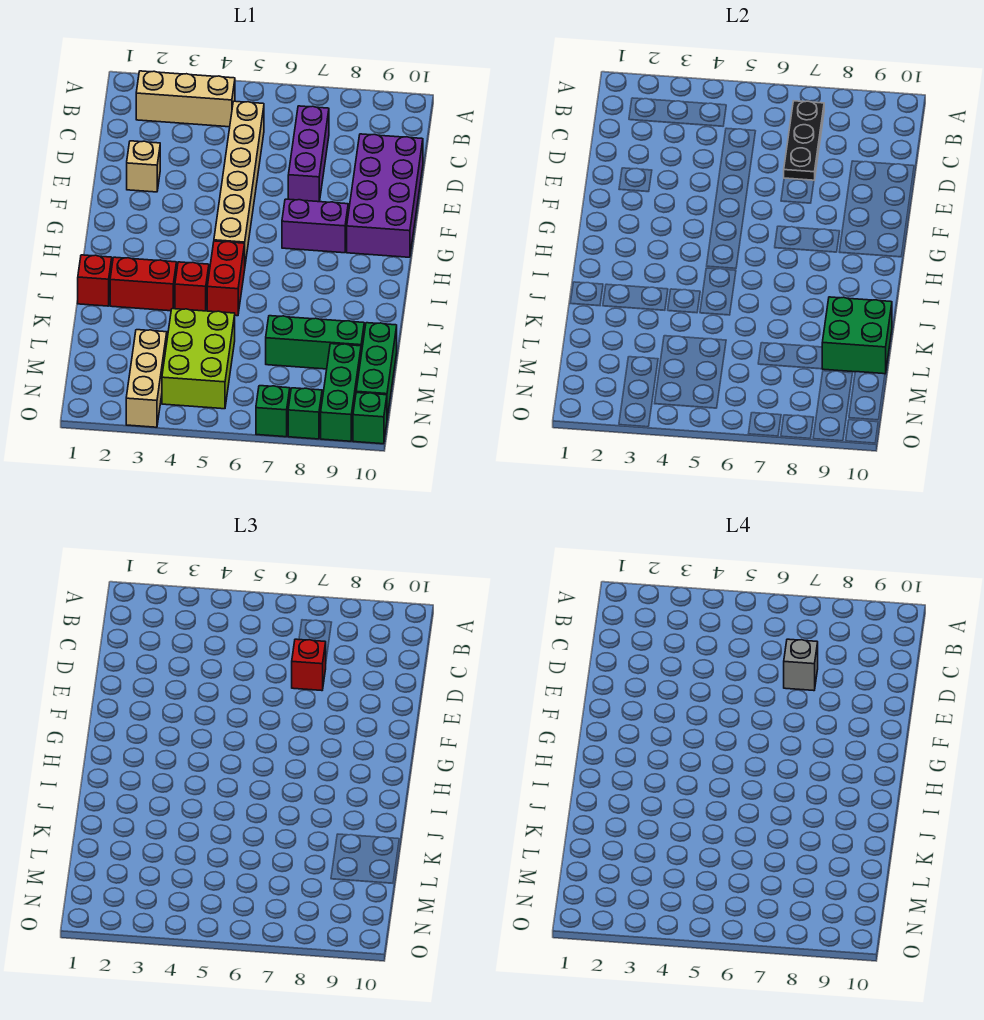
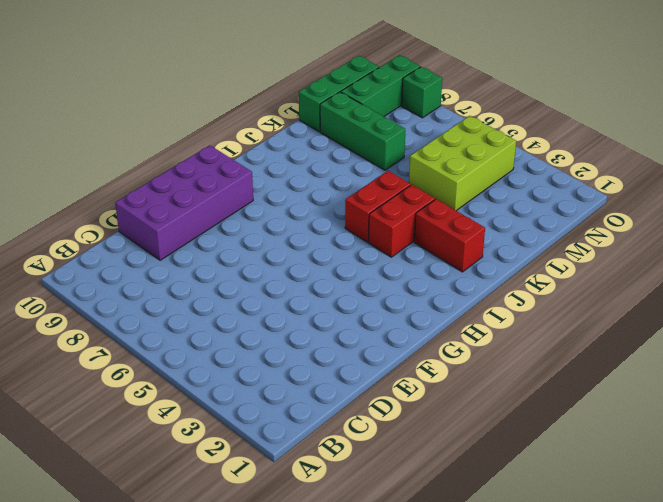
red brick I4:J4 level 1 -> red brick J4 level 1
none -> tan brick B2:B4 level 1
none -> tan brick C5:H5 level 1
none -> purple brick C7:E7 level 1

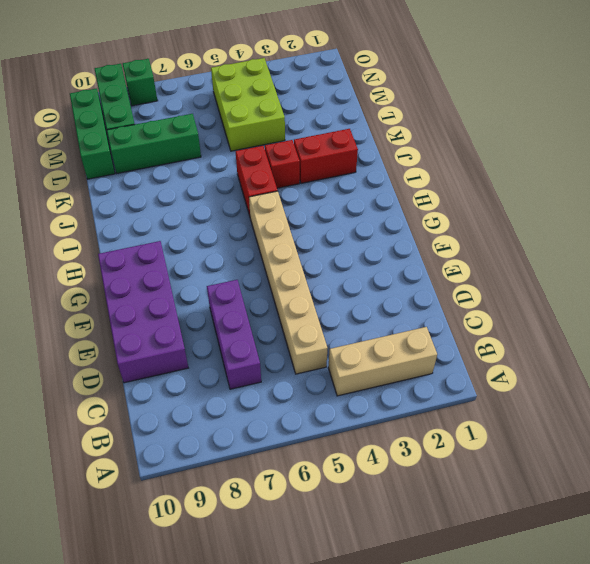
none -> tan brick E2 level 1
none -> purple brick G7:G8 level 1
none -> red brick J1 level 1

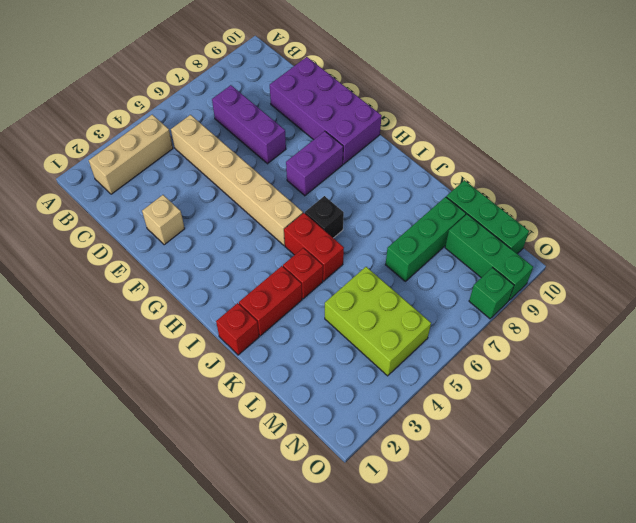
black brick I6 level 1 -> none
none -> tan brick M3:O3 level 1
none -> green brick O7 level 1
none -> green brick O10 level 1

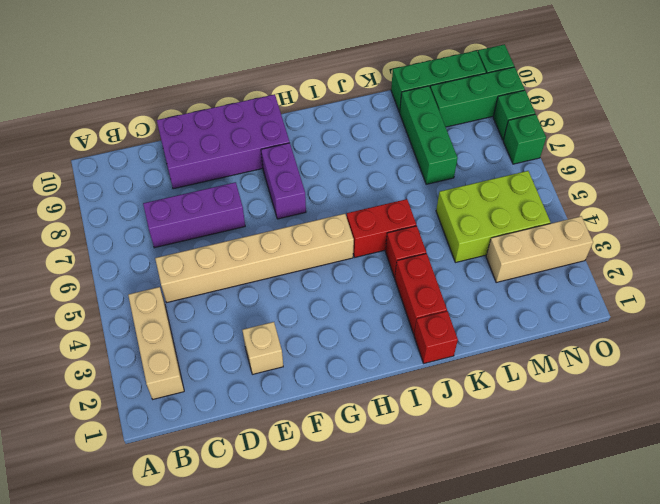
none -> black plate B7:D7 level 2
none -> green brick K9:L10 level 2
none -> red brick D7 level 3

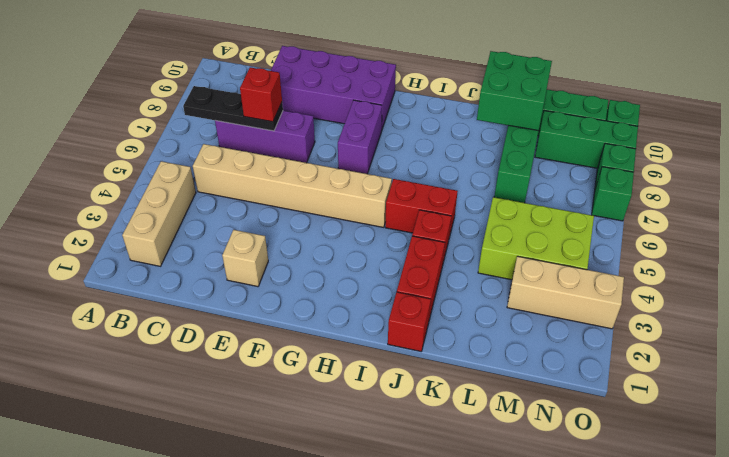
none -> grey brick D7 level 4

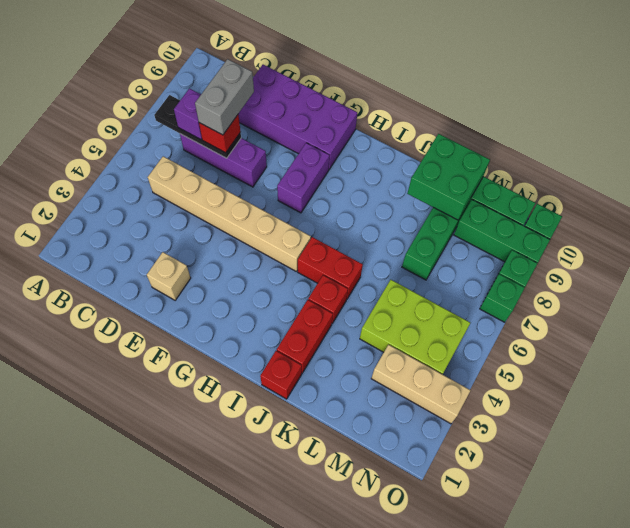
purple brick C7 level 3 -> none
grey brick D7:D8 level 4 -> grey brick D7 level 4
none -> tan brick B2:B4 level 1

